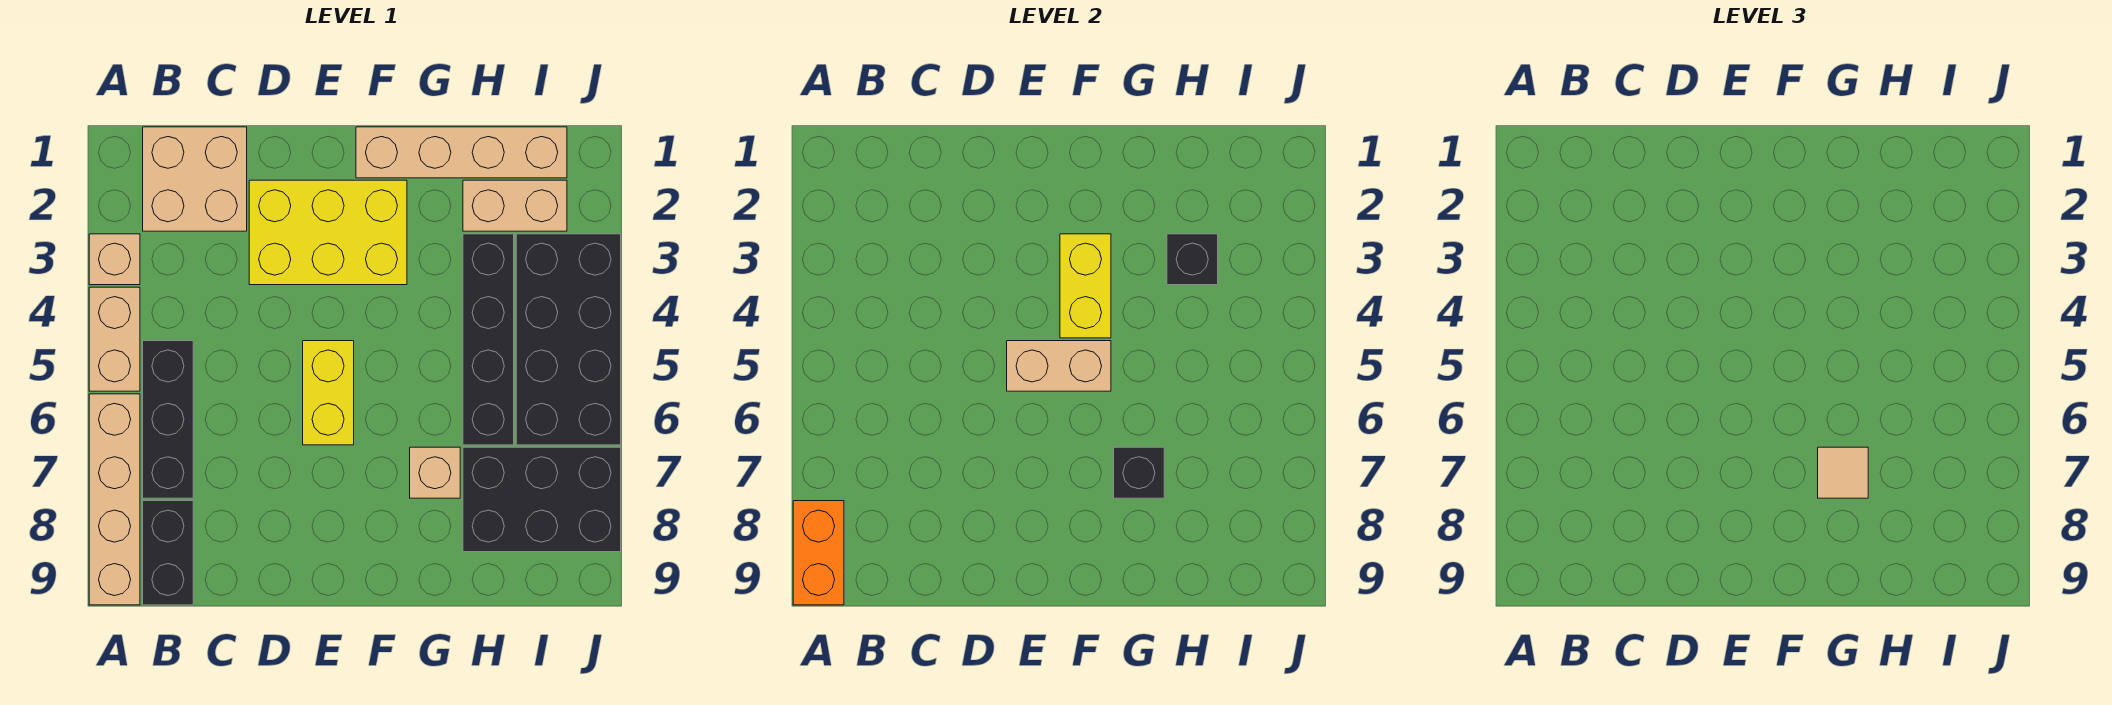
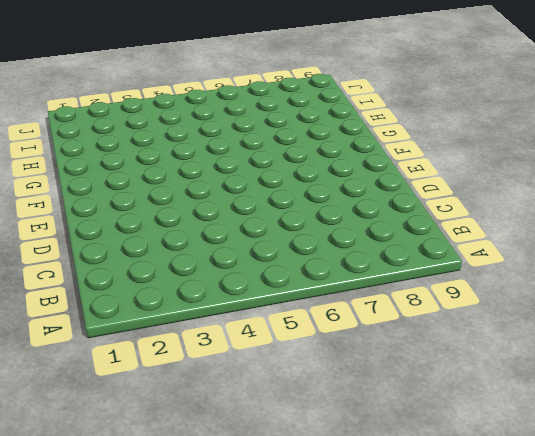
none -> tan brick A3 level 1
none -> tan brick A4:A5 level 1
none -> tan brick A6:A9 level 1

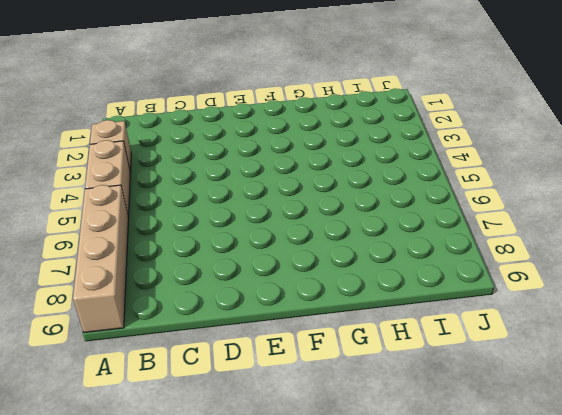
none -> tan brick B1:C2 level 1
none -> black brick B5:B7 level 1
none -> black brick B8:B9 level 1

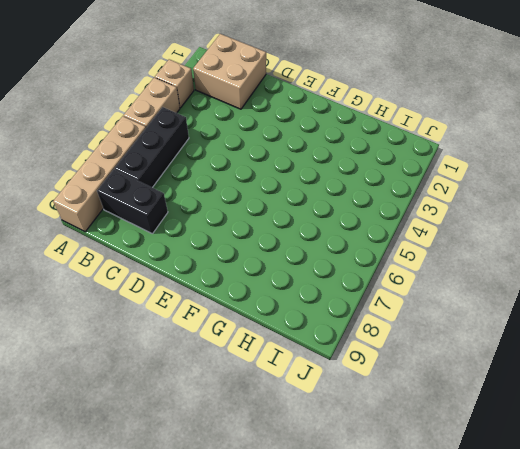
black brick B8:C8 level 1 -> black brick B8:B9 level 1
none -> yellow brick D2:F3 level 1
none -> yellow brick E5:E6 level 1
none -> tan brick F1:I1 level 1

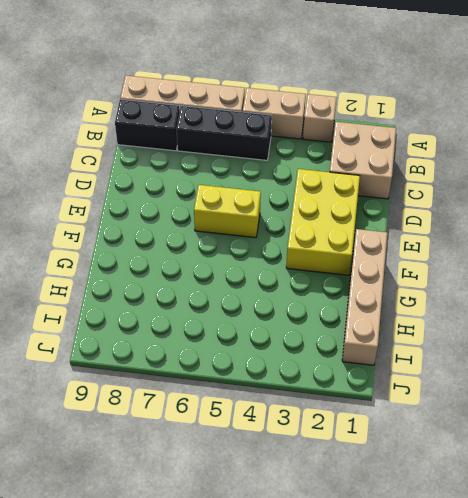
none -> tan brick G7 level 1
none -> tan brick H2:I2 level 1
none -> black brick H3:H6 level 1

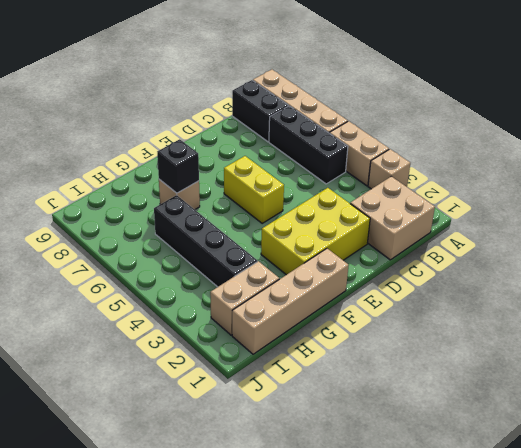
none -> black brick H7:J8 level 1
none -> black brick I3:J6 level 1
none -> orange brick A8:A9 level 2

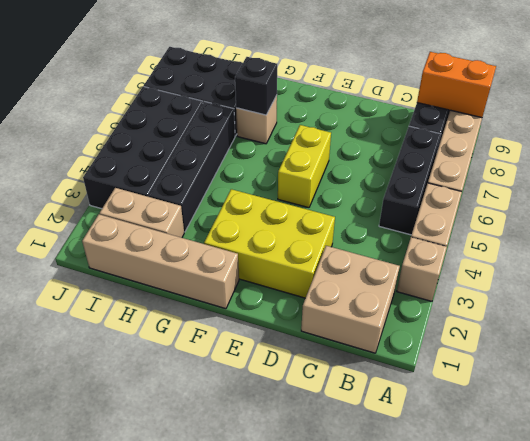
orange brick A9:B9 level 2 -> orange brick A8:A9 level 2
none -> tan brick E5:F5 level 2
none -> yellow brick F3:F4 level 2
none -> black brick H3 level 2

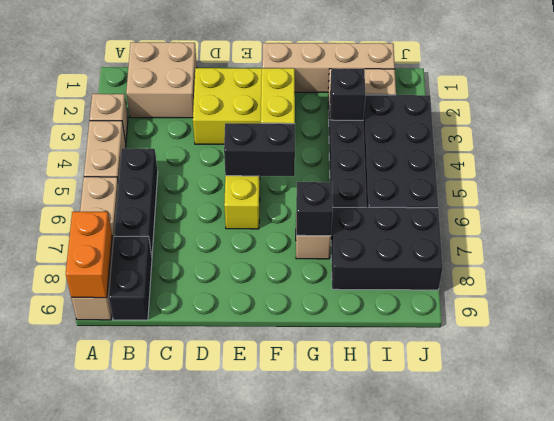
black brick E5:F5 level 2 -> tan brick E5:F5 level 2
none -> tan tile G7 level 3

